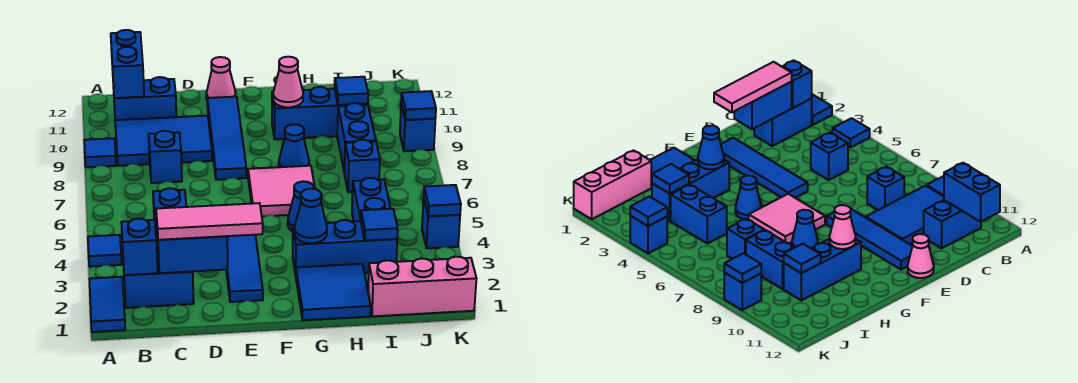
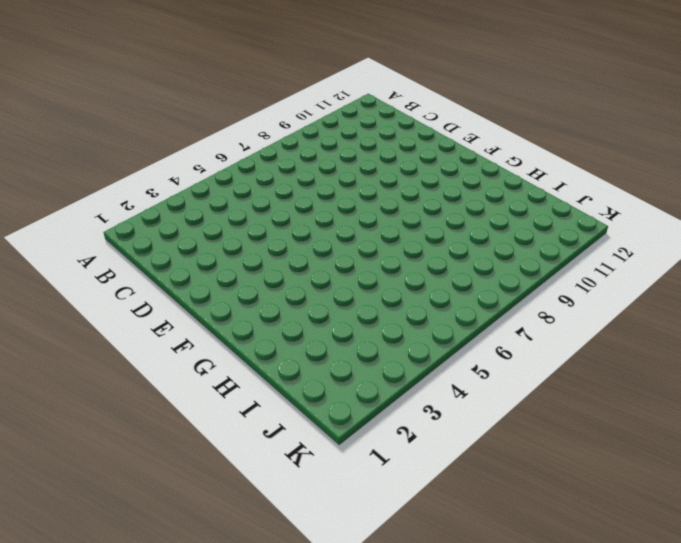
none -> blue tile A1:A2 level 1
none -> blue tile A4 level 1
none -> blue tile A9 level 1
none -> blue brick B2:C2 level 1

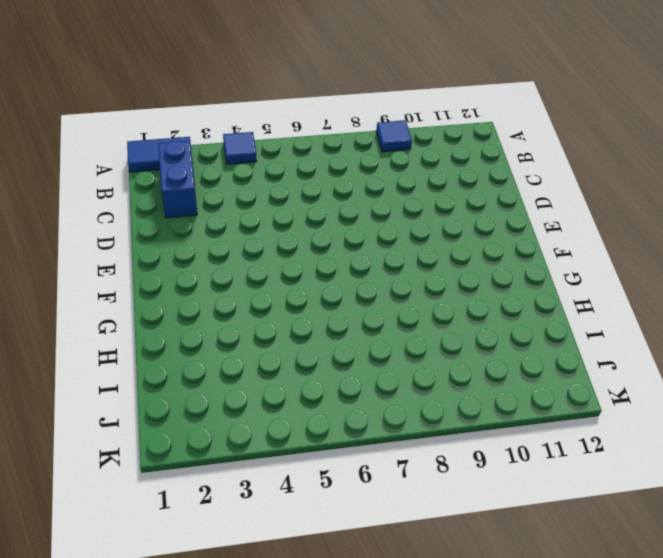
none -> blue tile B9:D10 level 1
none -> blue brick B11:C11 level 1
none -> blue brick C5 level 1
none -> blue brick C8 level 1

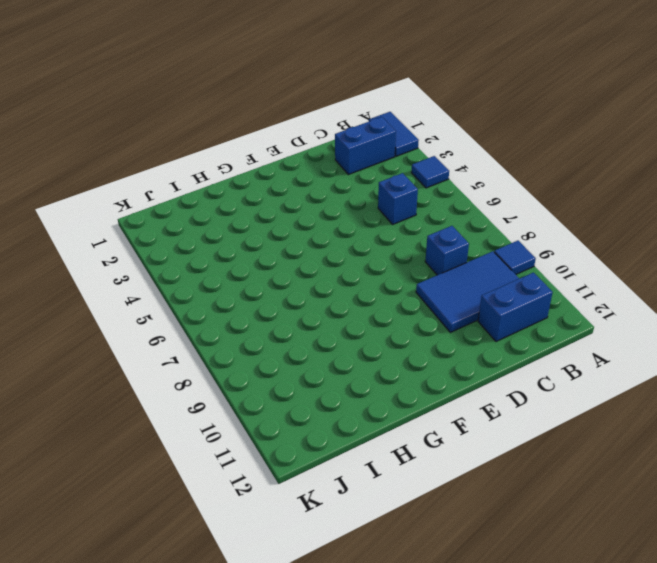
none -> blue tile E2:E5 level 1
none -> blue tile E8:E11 level 1
none -> pink cone E12 level 1
none -> pink tile F6:G7 level 1

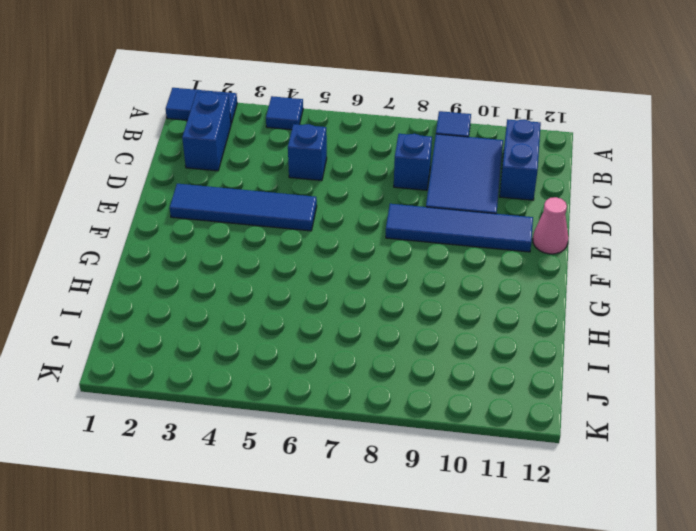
none -> pink tile F6:G7 level 1
none -> blue tile G1:H2 level 1
none -> blue brick G3:I3 level 1
none -> blue cone G5 level 1

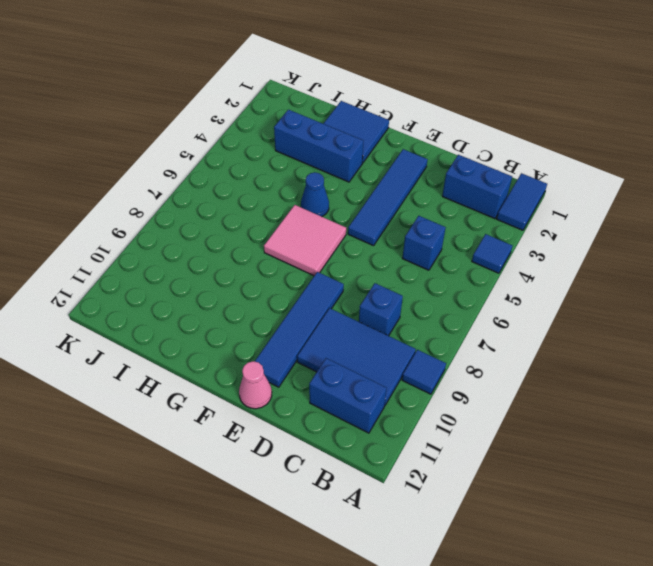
none -> blue cone G8 level 1
none -> blue brick G10:I10 level 1
none -> pink brick I1:K1 level 1
none -> blue brick I4:I5 level 1

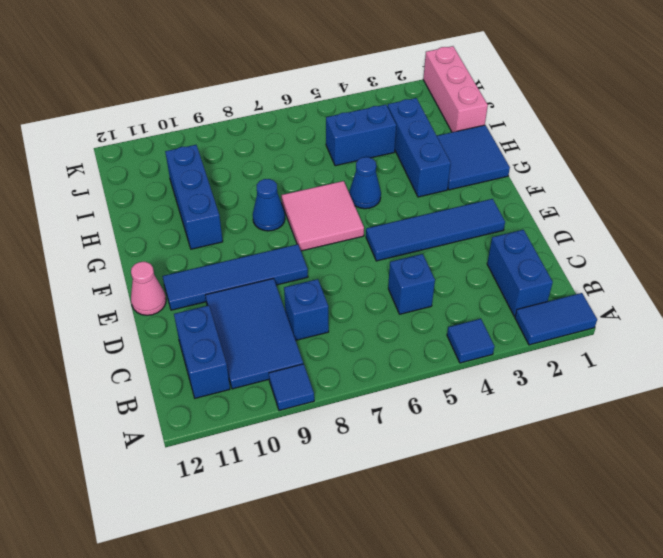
none -> blue brick I7 level 1
none -> blue brick I8:I9 level 1
none -> blue brick K4 level 1
none -> blue brick K9 level 1

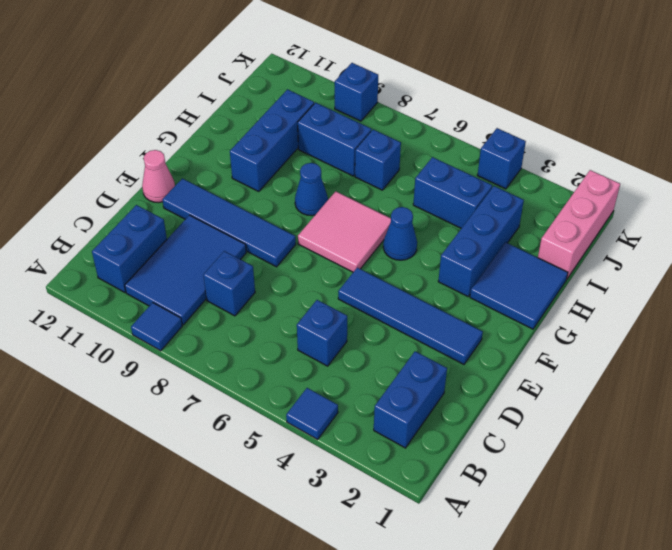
none -> blue tile A1:A2 level 1
none -> blue brick B2 level 2
none -> blue brick B11:B12 level 2
none -> blue brick C2:D2 level 2

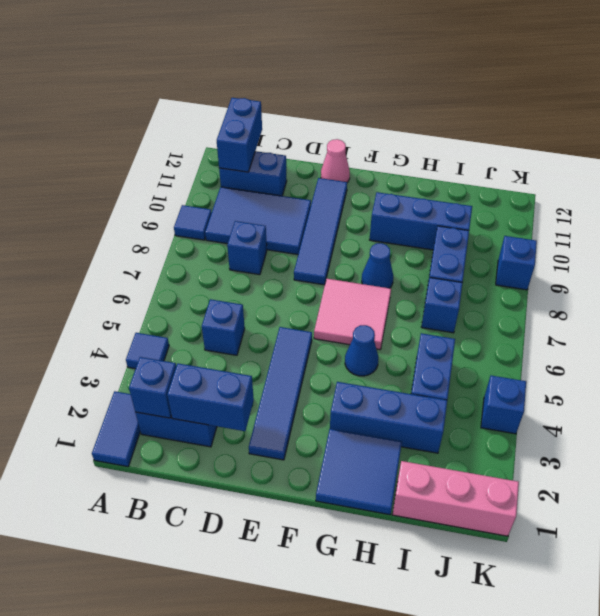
none -> blue cone G3 level 2
none -> pink cone G10 level 2
none -> blue tile I3 level 2
none -> blue tile I10 level 2

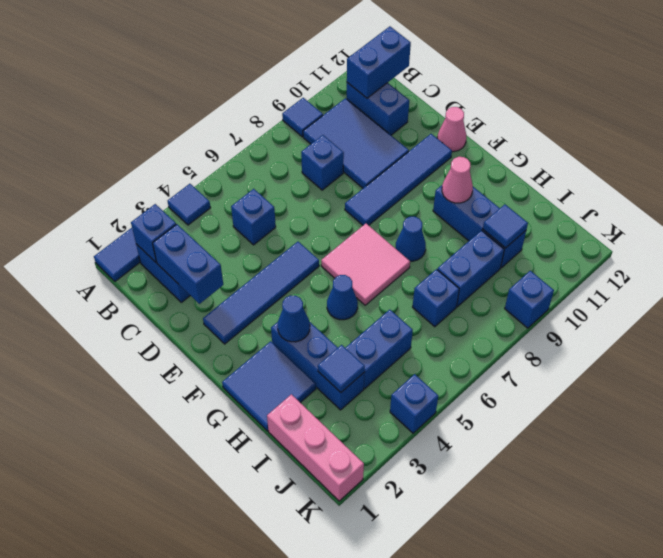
none -> blue tile K4 level 2
none -> blue tile K9 level 2
none -> pink tile C2:E2 level 3

